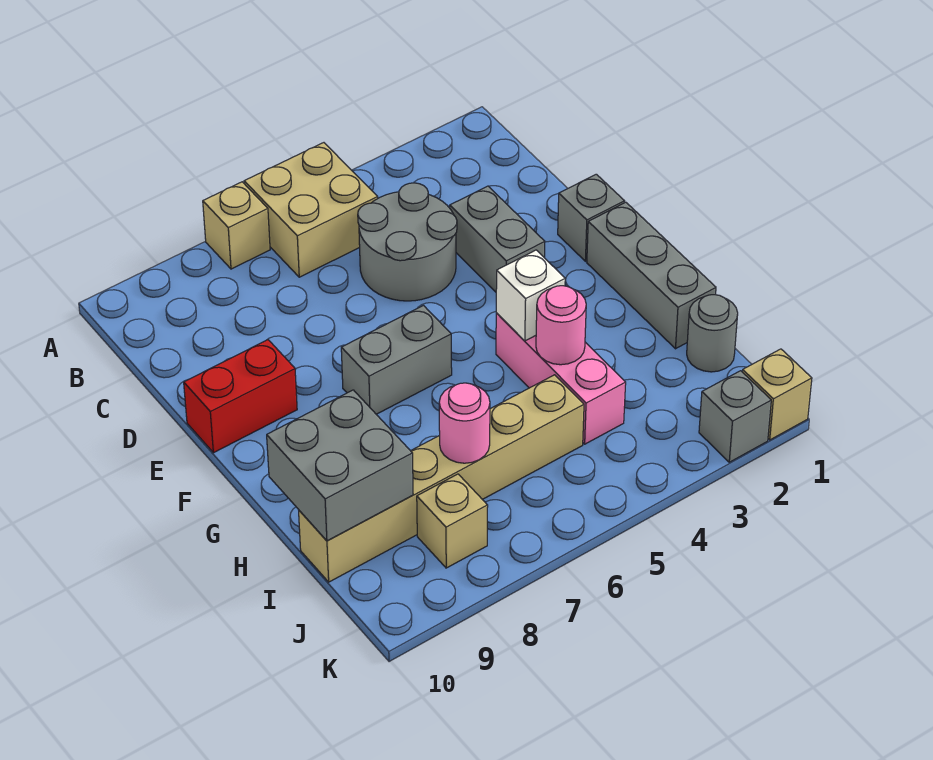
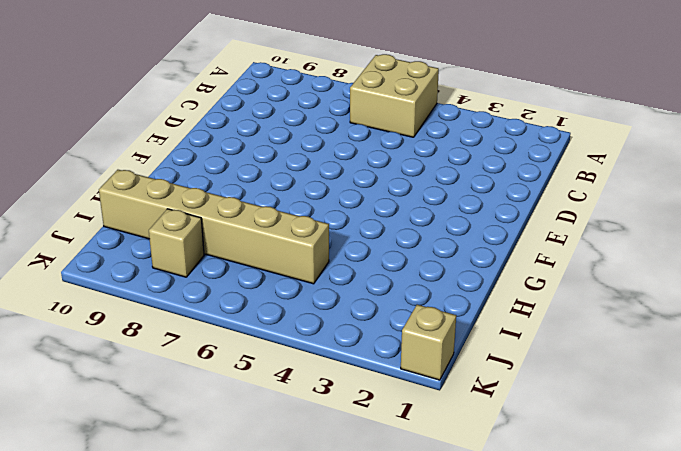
none -> tan brick A7 level 1
none -> grey round brick C4:D5 level 1
none -> grey brick D3:E3 level 1

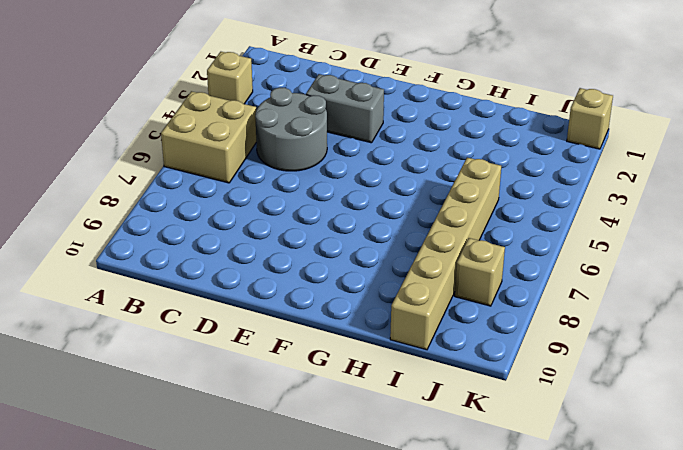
tan brick A3 level 1 -> tan brick A7 level 1
none -> grey brick E1 level 1
none -> red brick E9:E10 level 1
none -> grey brick F1:H1 level 1

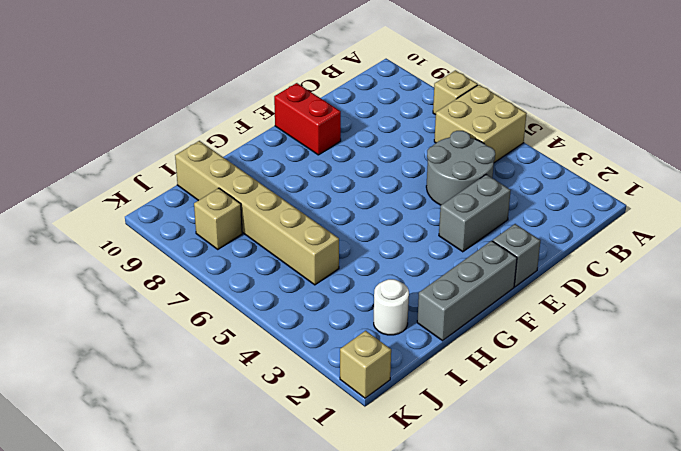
white round brick I2 level 1 -> none
none -> grey brick F6:F7 level 1
none -> pink brick G4:I4 level 1
none -> grey round brick I1 level 1

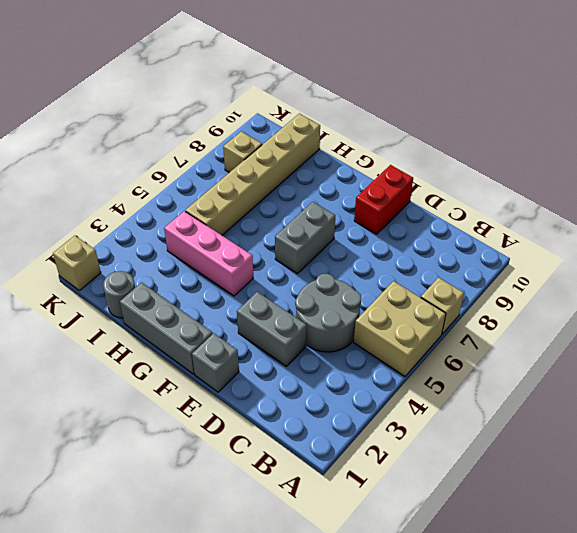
none -> grey brick K2 level 1
none -> white brick G4 level 2
none -> pink round brick H4 level 2

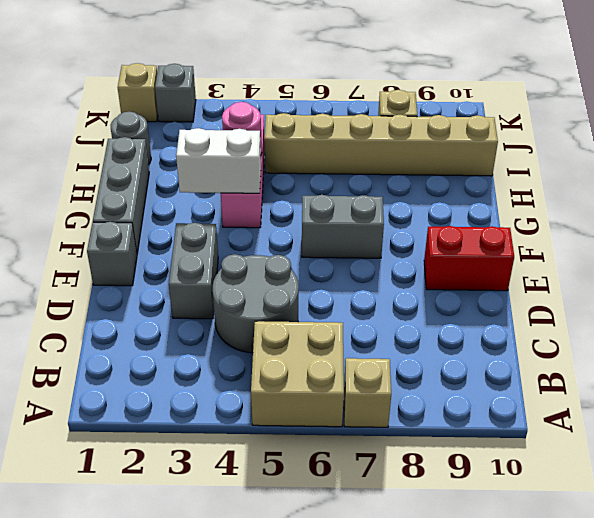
white brick G3:G4 level 2 -> white brick G4 level 2
none -> grey brick H9:I10 level 2
none -> pink round brick I7 level 2

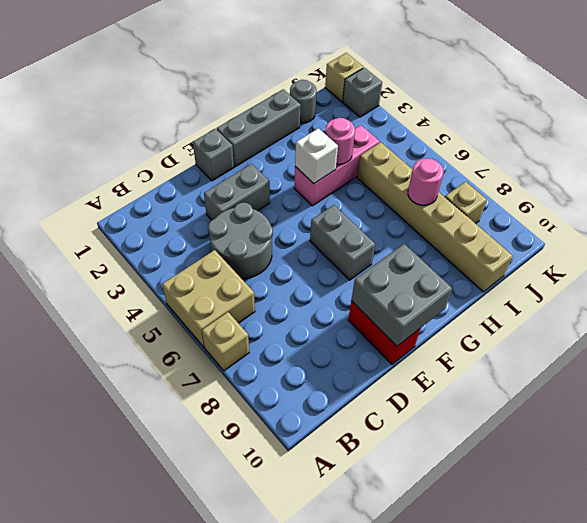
grey brick E9:F10 level 2 -> grey brick H9:I10 level 2

